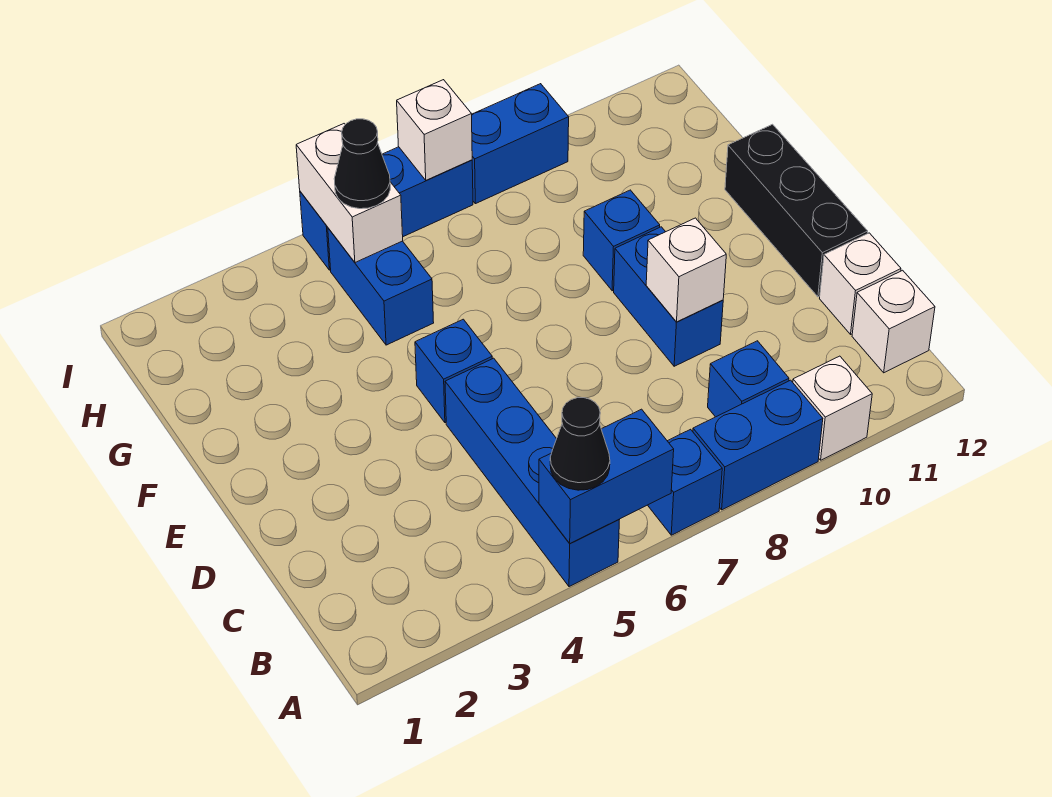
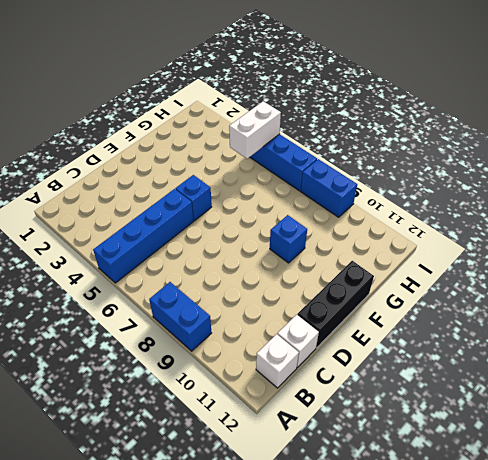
none -> blue brick A7 level 1
none -> white brick A10 level 1
none -> blue brick B9 level 1

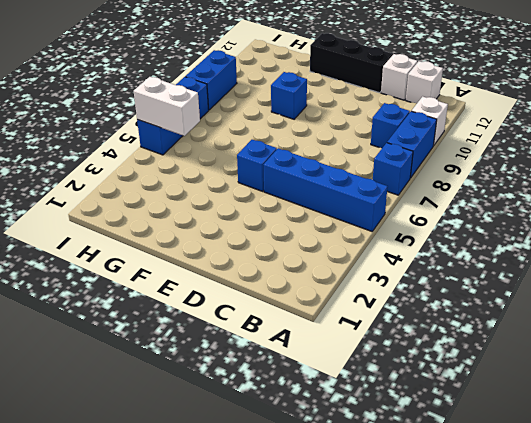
none -> blue brick D9:E9 level 1
none -> blue brick G5:H5 level 1
none -> blue brick A5:A6 level 2

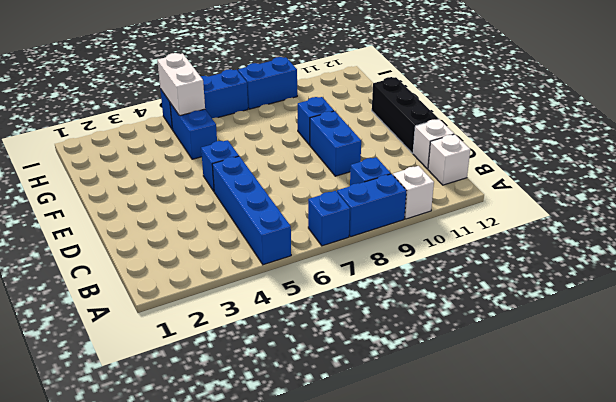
none -> blue brick A5:A6 level 2
none -> white brick D9 level 2
none -> white brick I7 level 2

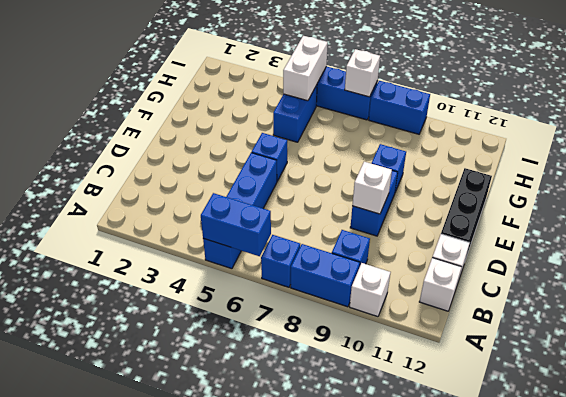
none -> black cone A5 level 3
none -> black cone H5 level 3

